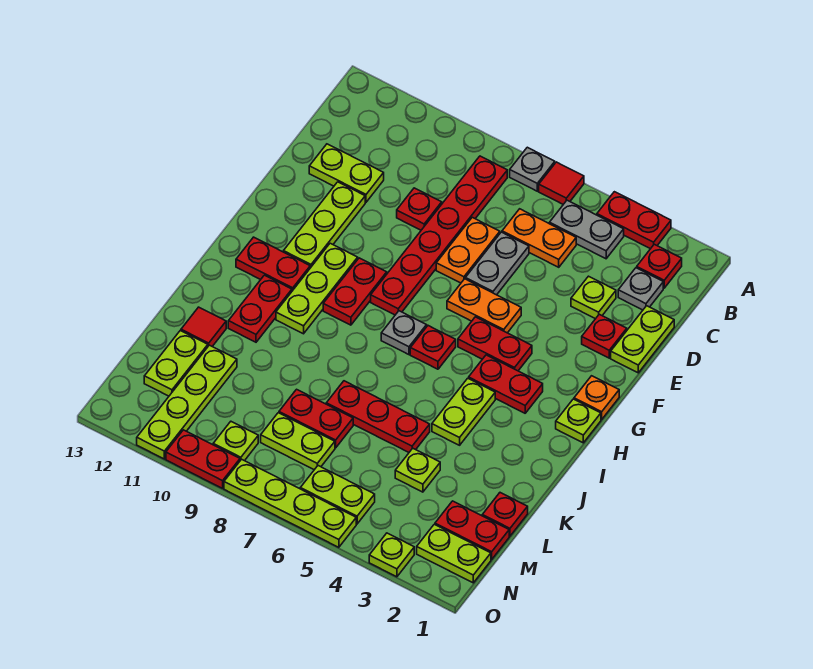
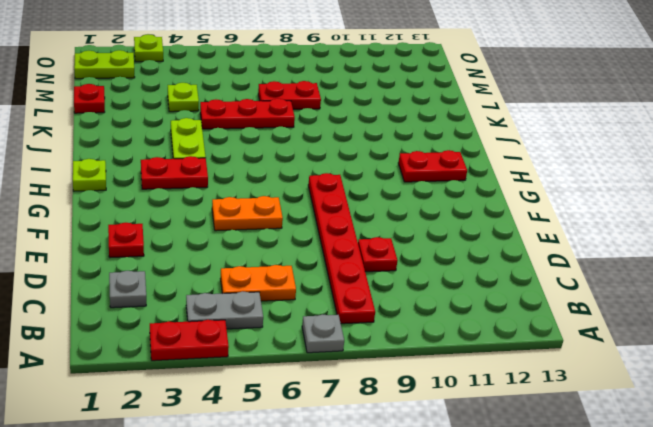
none -> red tile A6 level 1
none -> red plate B2 level 1
none -> lime plate D1:E1 level 1
none -> lime plate D3 level 1

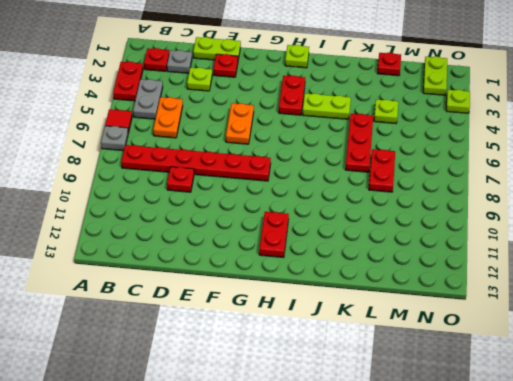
none -> grey plate D6:E6 level 1
none -> orange plate D7:E7 level 1
none -> lime plate D11:D12 level 1
none -> lime plate E11:G11 level 1

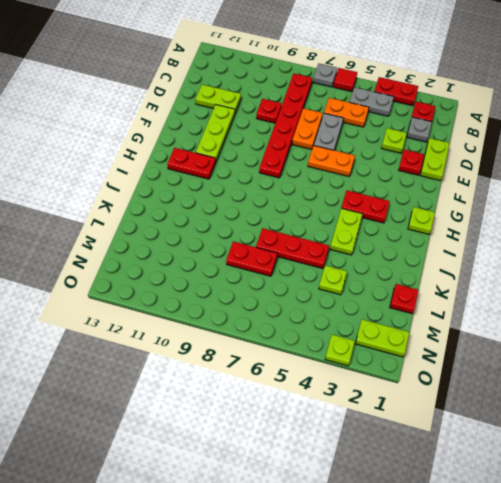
none -> orange plate G1 level 1
none -> red plate G4:G5 level 1
none -> red plate G9:H9 level 1
none -> lime plate G10:I10 level 1

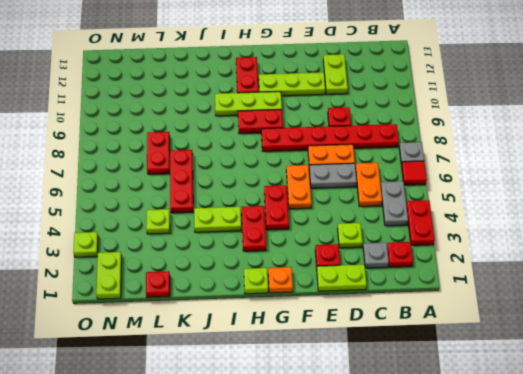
none -> red plate H6 level 1
none -> grey plate H7 level 1
none -> red plate I11:J11 level 1
none -> red tile K12 level 1

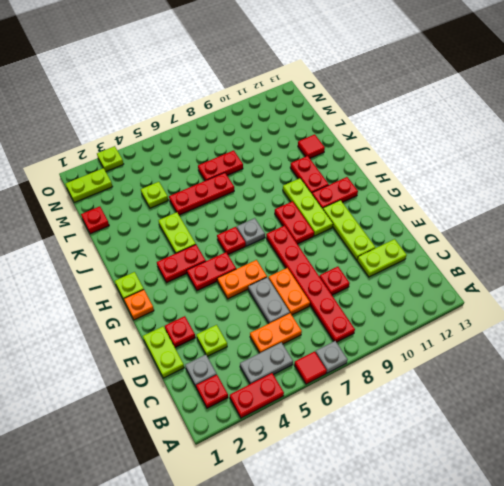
none -> lime plate L11:O11 level 1
none -> lime plate L12:M12 level 1
none -> red plate M1:M2 level 1
none -> lime plate M7:M8 level 1

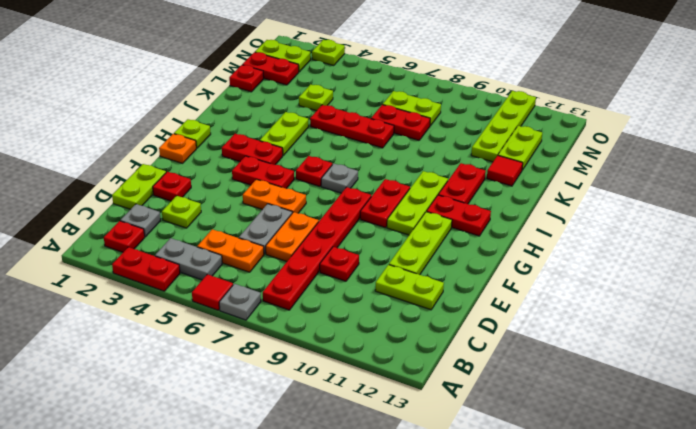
none -> lime plate N5:N6 level 1
none -> lime plate N9 level 1
none -> lime plate O5:O8 level 1
none -> red plate O9:O10 level 1

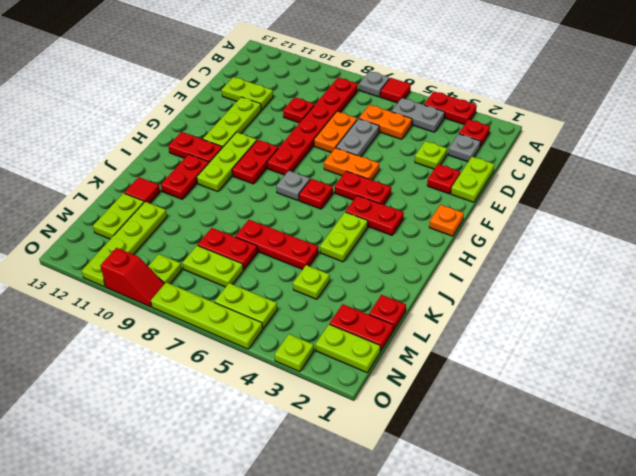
red slope O9:O10 level 1 top 10 -> red plate O9:O10 level 1
none -> lime plate H1 level 1

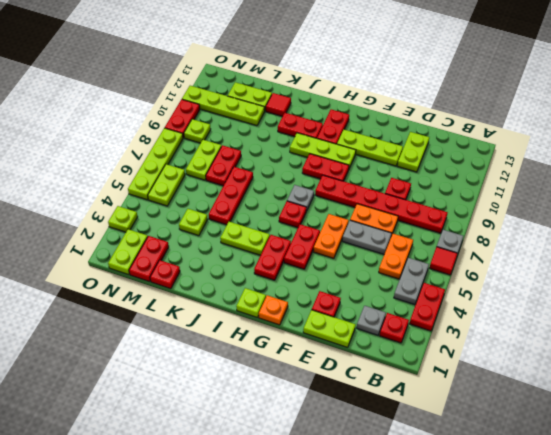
none -> lime plate D3 level 1

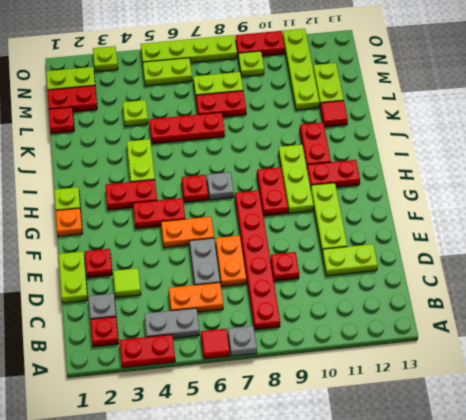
lime tile D3 level 1 -> lime plate D3 level 1

